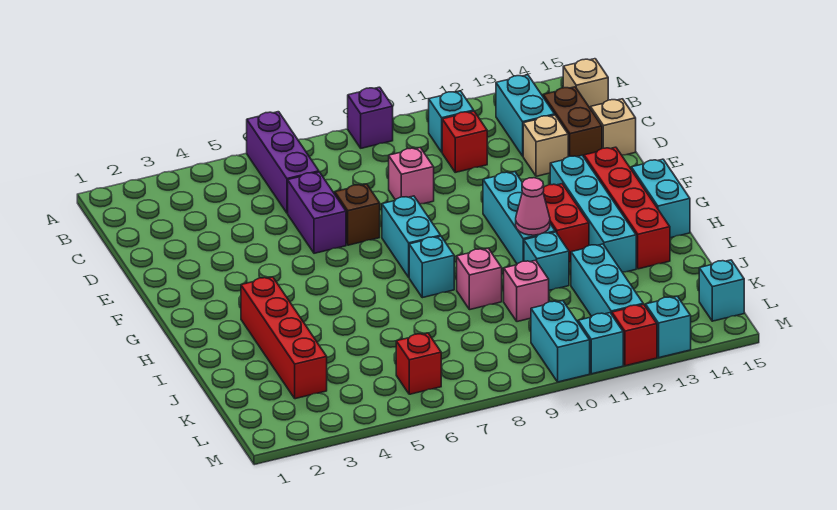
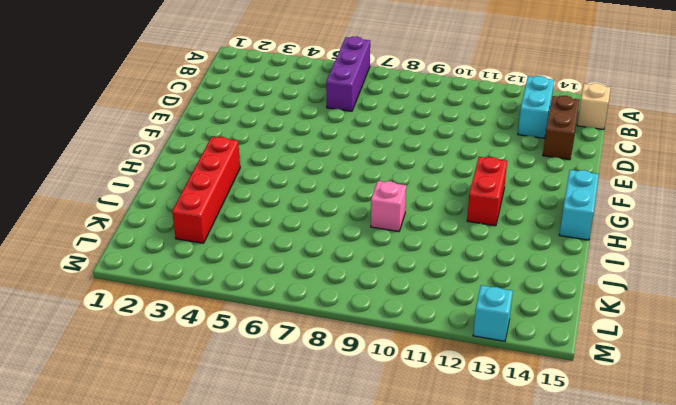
none -> purple brick A9 level 1
none -> cyan brick B11 level 1
none -> red brick C11 level 1
none -> purple brick D6:E6 level 1

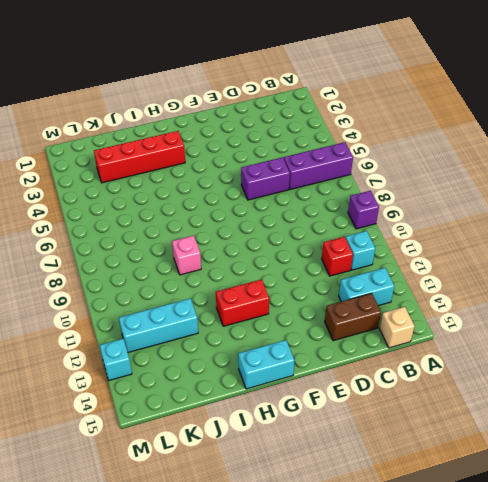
none -> pink brick D9 level 1
none -> tan brick D13 level 1
none -> tan brick D15 level 1
none -> brown brick E7 level 1

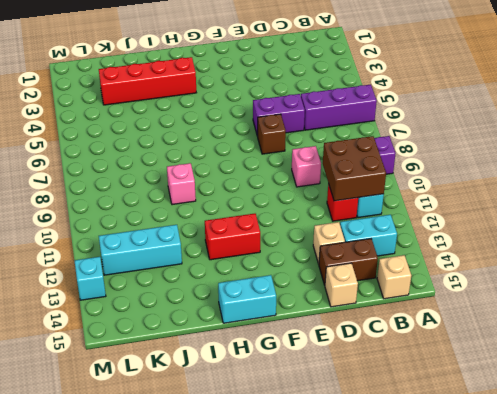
brown brick B10:C11 level 2 -> none
none -> cyan brick F8:G8 level 1
none -> cyan brick F11:H11 level 1
none -> cyan brick F13:I13 level 1
none -> red brick F14:I14 level 1

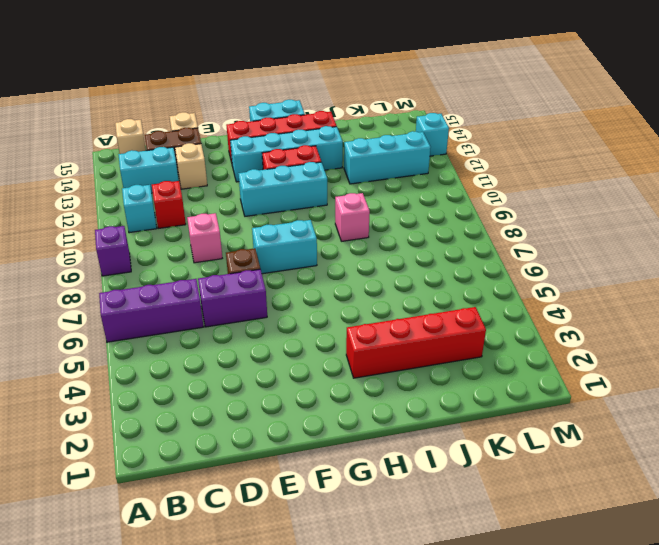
none -> cyan brick H8 level 1
none -> cyan brick I11 level 1
none -> pink brick J10 level 1
none -> red brick L6 level 1

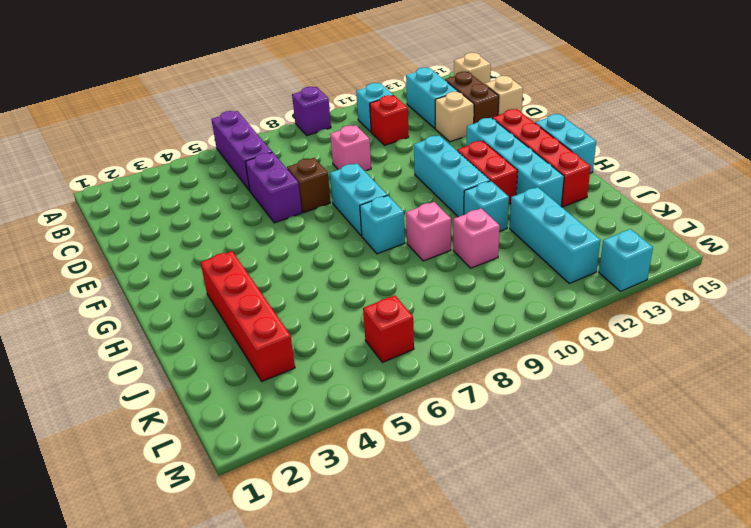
none -> cyan brick L10:M10 level 1
none -> cyan brick L15 level 1
none -> cyan brick M11 level 1
none -> red brick M12 level 1

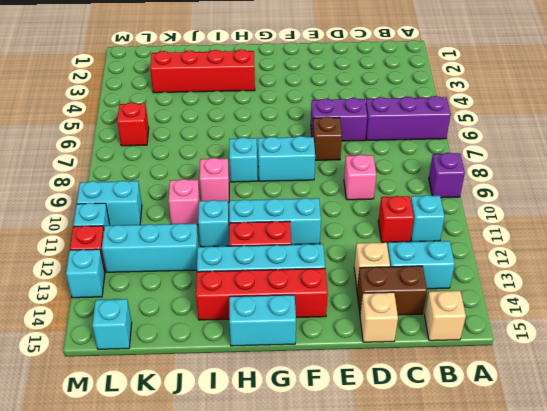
none -> pink cone H11 level 2

